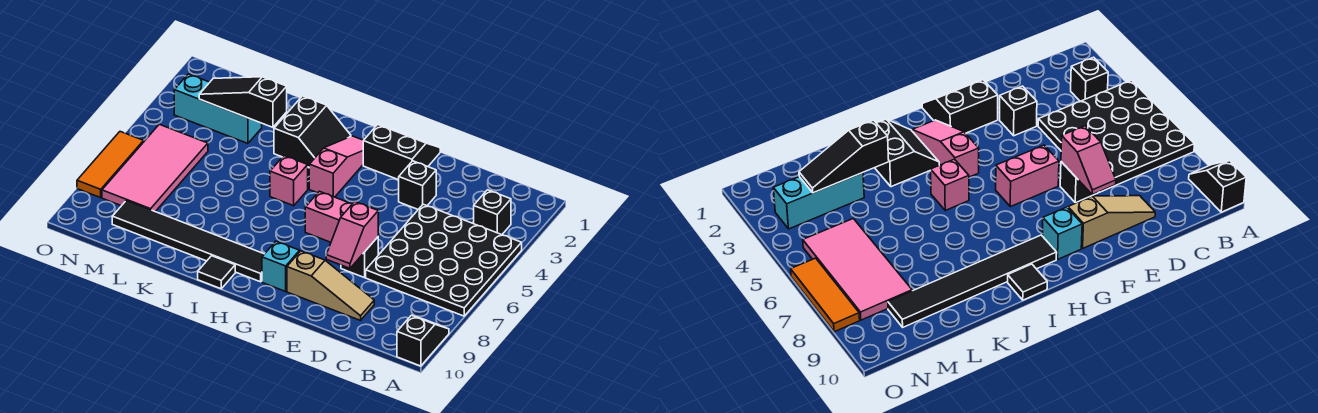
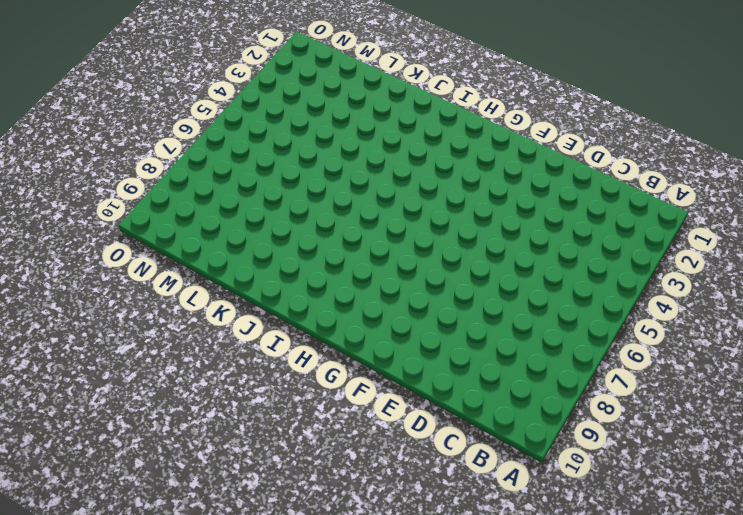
none -> black plate A4:D7 level 1
none -> black slope A9:A10 level 1 top 10
none -> black brick B3 level 1

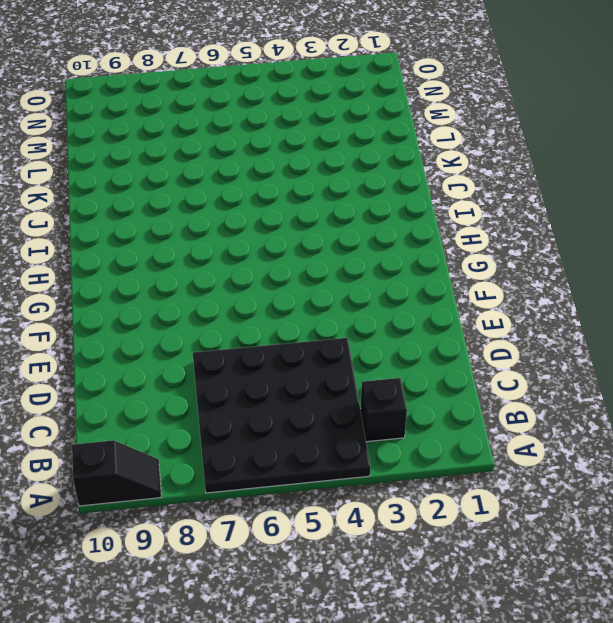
none -> tan slope D9:F9 level 1 top F
none -> black brick E3 level 1
none -> black brick E7 level 1

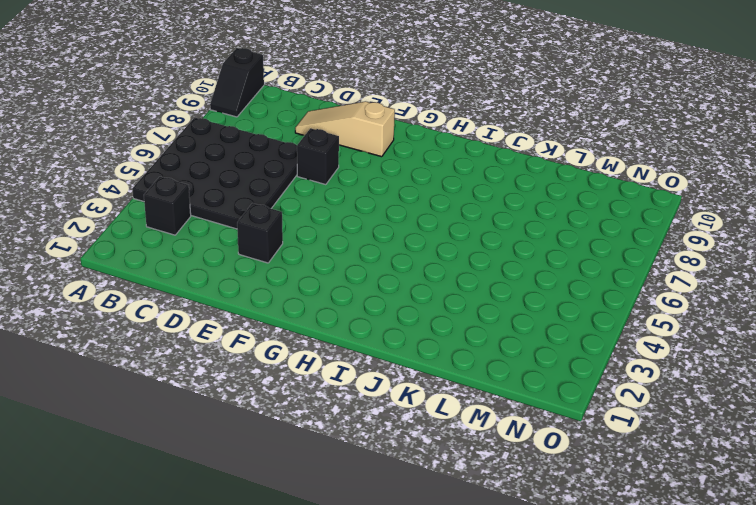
none -> black slope F1:G2 level 1 top 2
none -> pink brick F6:G6 level 1
none -> cyan brick G9 level 1

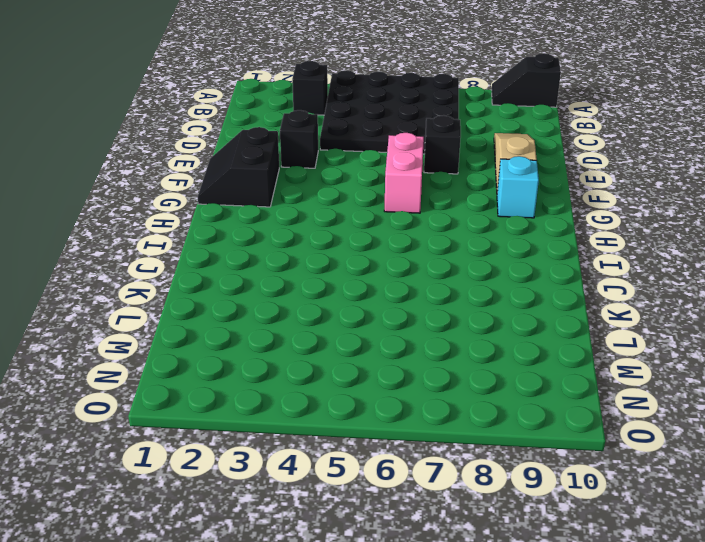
none -> pink slope H2:H4 level 1 top 4
none -> black tile H9:M9 level 1
none -> black slope I2:J3 level 1 top J

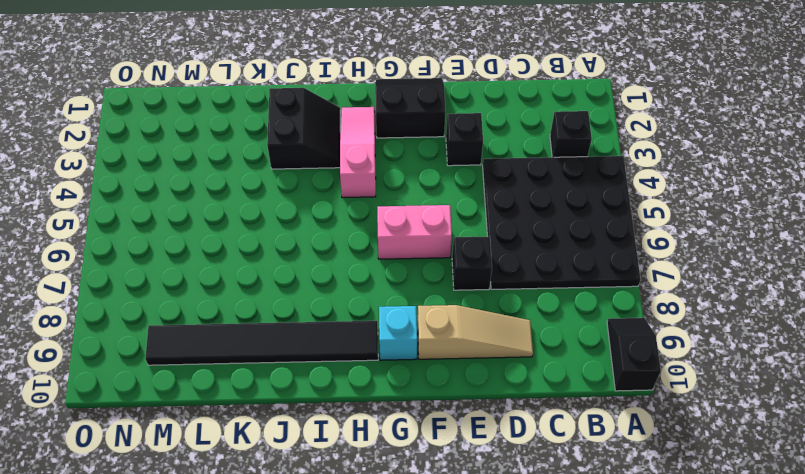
none -> pink brick I5 level 1
none -> black tile I10 level 1
none -> cyan brick L3:N3 level 1

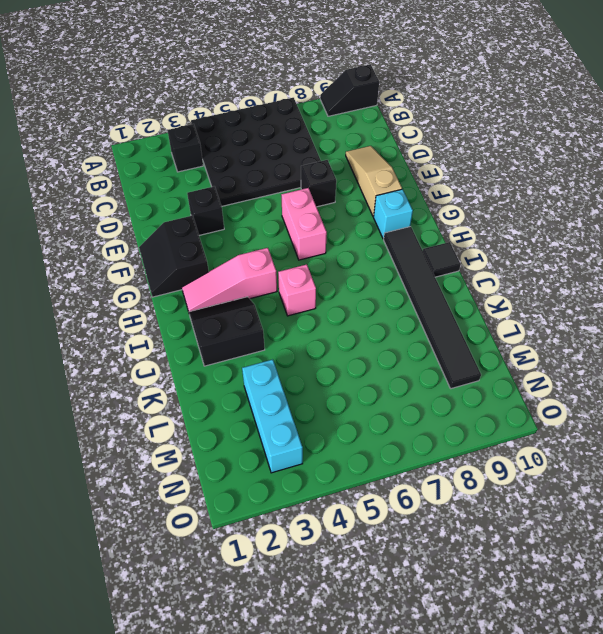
none -> pink tile M5:N8 level 1
none -> orange tile O6:O8 level 1
none -> pink slope E7:E8 level 2 top 7

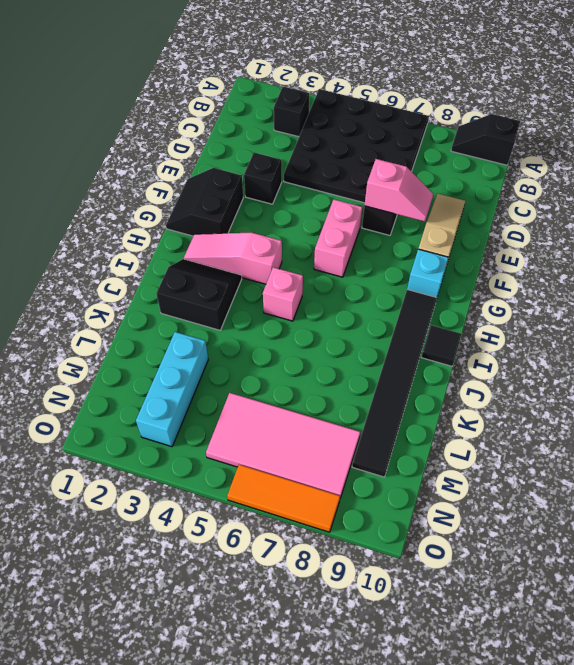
none -> black slope K3:M3 level 2 top K

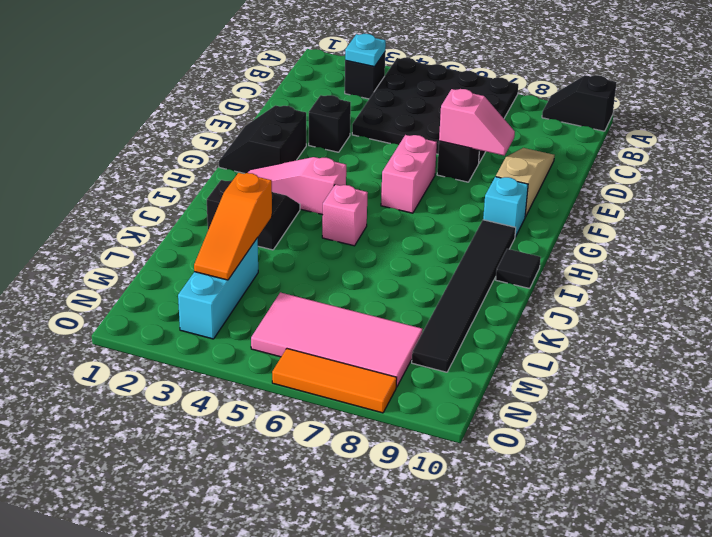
cyan plate B3 level 2 -> none
orange slope K3:M3 level 2 top K -> black slope K3:M3 level 2 top K

